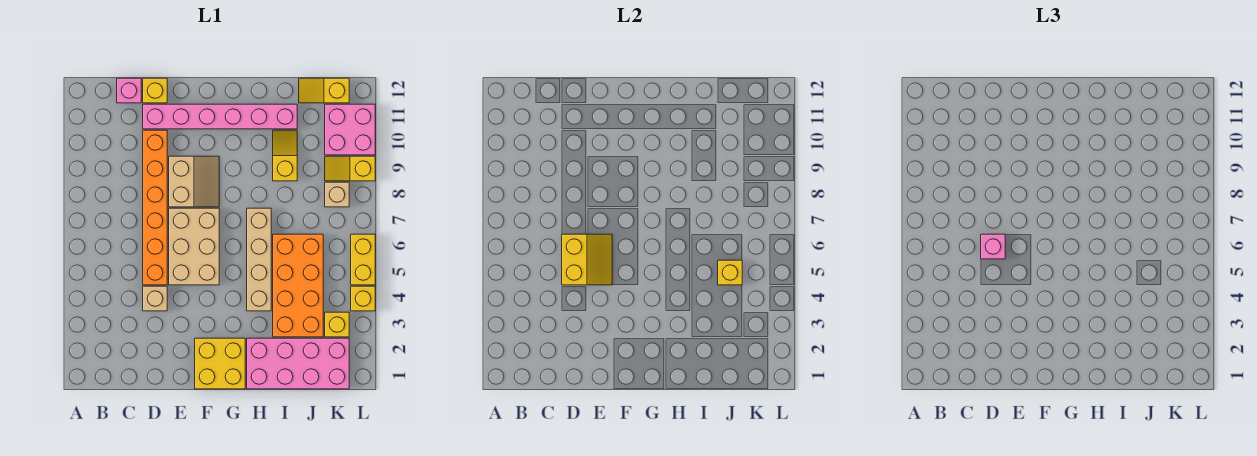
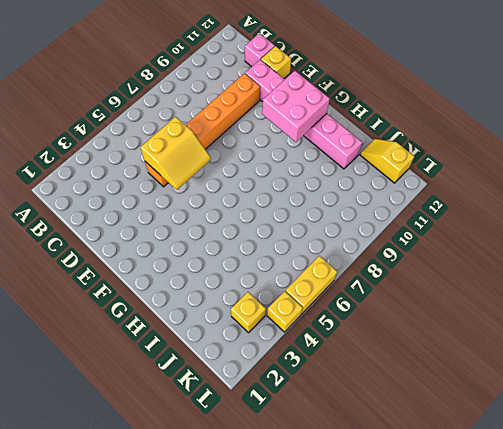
pink brick F10:G11 level 2 -> pink brick K10:L11 level 1
none -> tan brick D4 level 1
none -> tan brick E5:F7 level 1
none -> tan slope E8:F9 level 1 top E

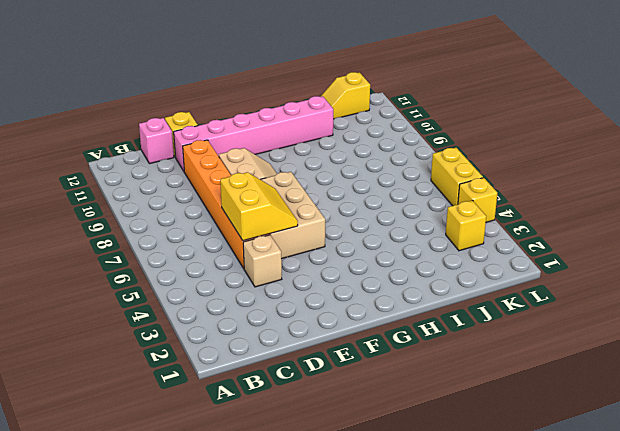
none -> yellow brick F1:G2 level 1
none -> pink brick H1:K2 level 1
none -> tan brick H4:H7 level 1

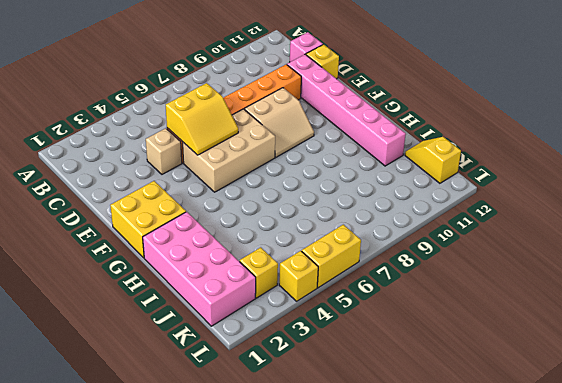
none -> tan brick H4:H7 level 1
none -> orange brick I3:J6 level 1
none -> yellow slope I9:I10 level 1 top 9

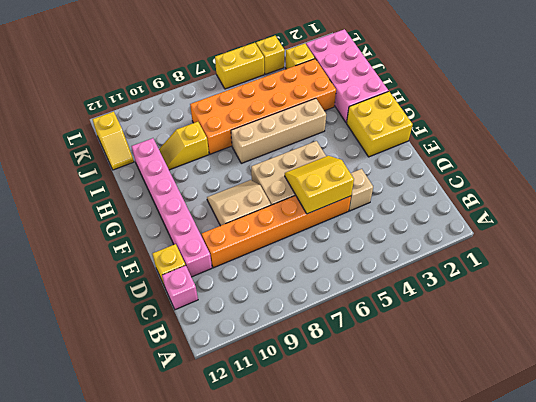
orange brick I3:J8 level 1 -> orange brick I3:J6 level 1
none -> tan brick K8 level 1
none -> yellow slope K9:L9 level 1 top L
none -> pink brick K10:L11 level 1

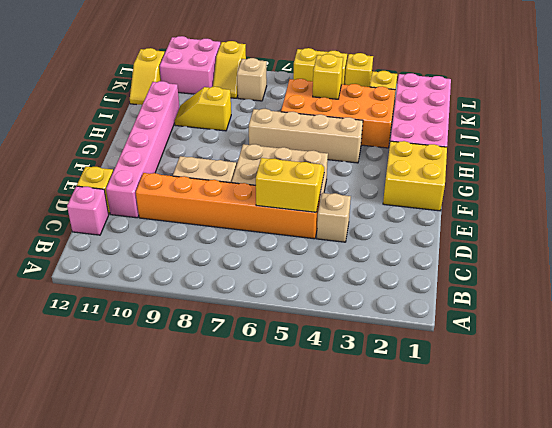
none -> pink brick D6 level 3

